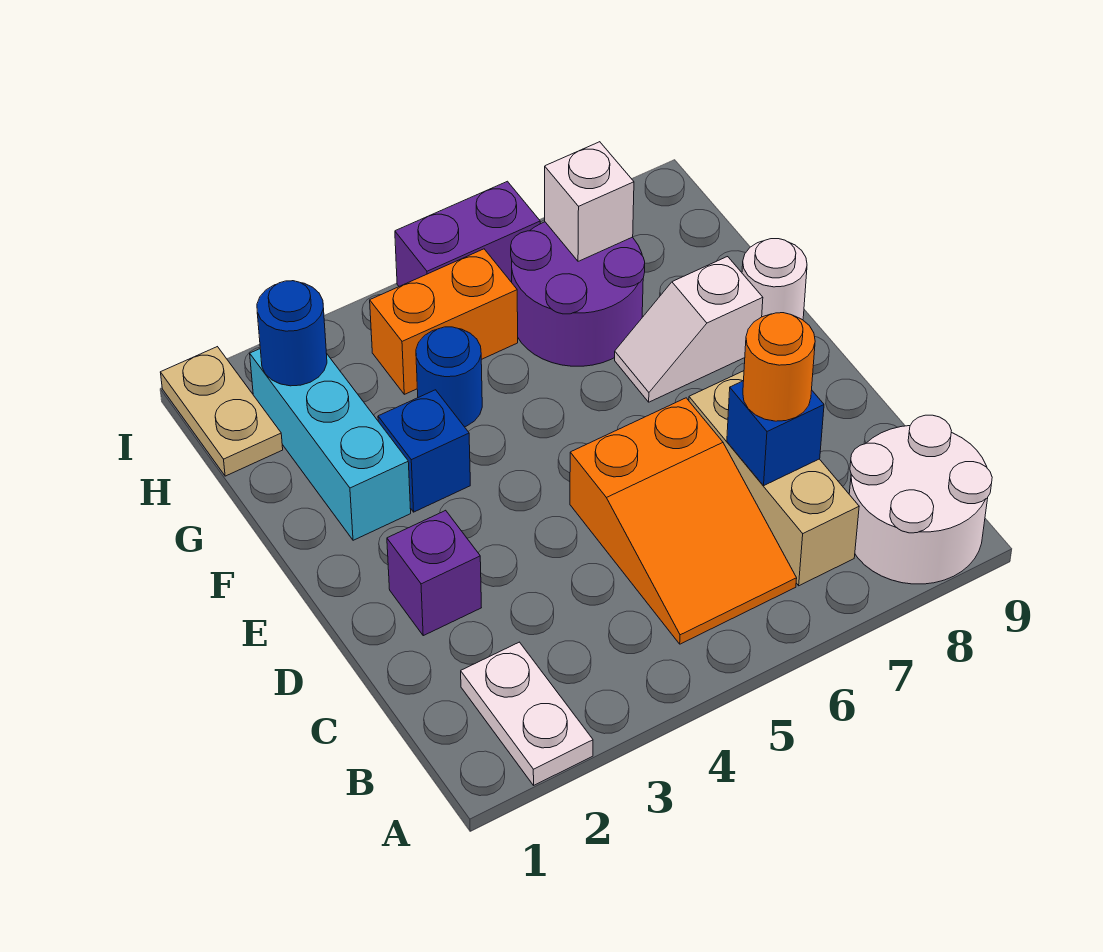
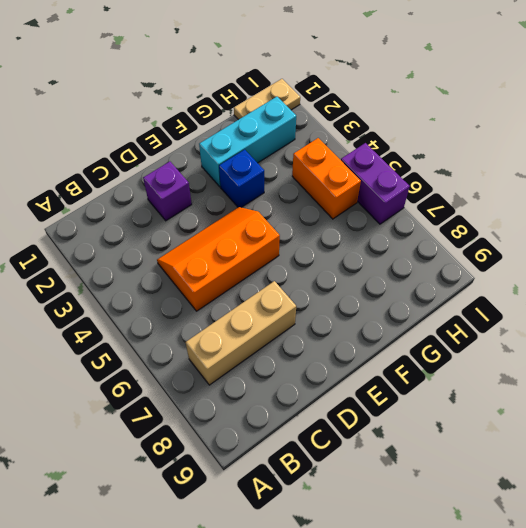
orange slope C4:E5 level 1 top 5 -> orange slope B5:D6 level 1 top D
none -> white plate A2:B2 level 1
none -> white round brick A8:B9 level 1
none -> white slope F7:F8 level 1 top 8

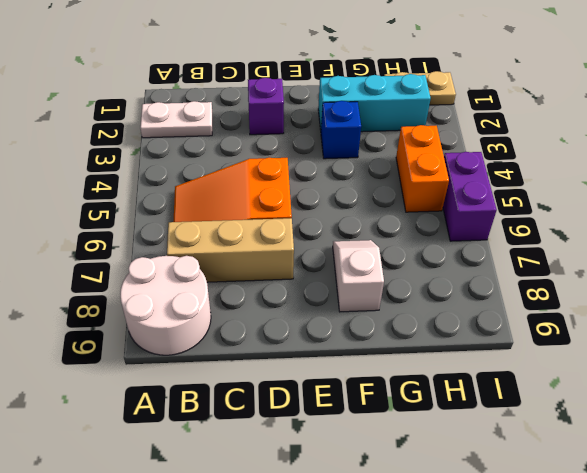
none -> white round brick F9 level 1
none -> blue round brick G4 level 1
none -> purple round brick G6:H7 level 1

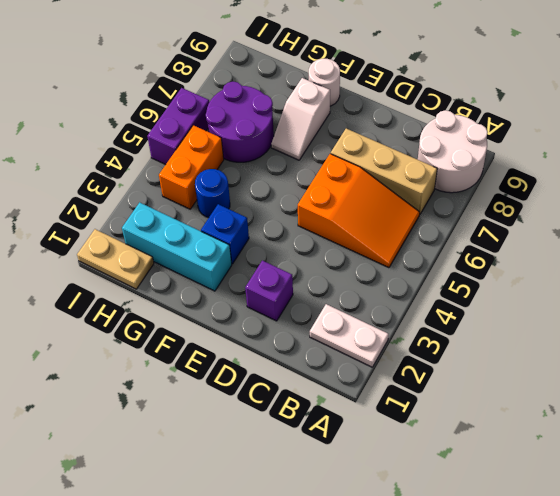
none -> blue brick C7 level 2
none -> blue round brick H2 level 2
none -> white brick H7 level 2

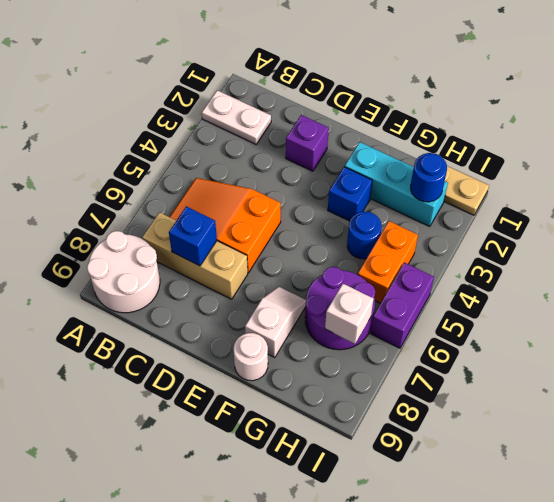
none -> orange round brick C7 level 3

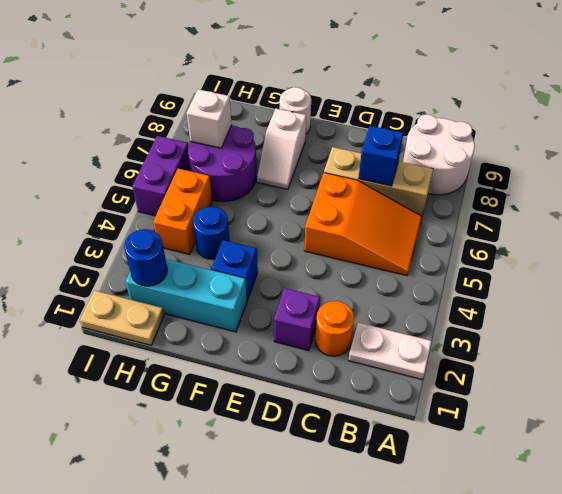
orange round brick C2 level 1 -> orange round brick C7 level 3

